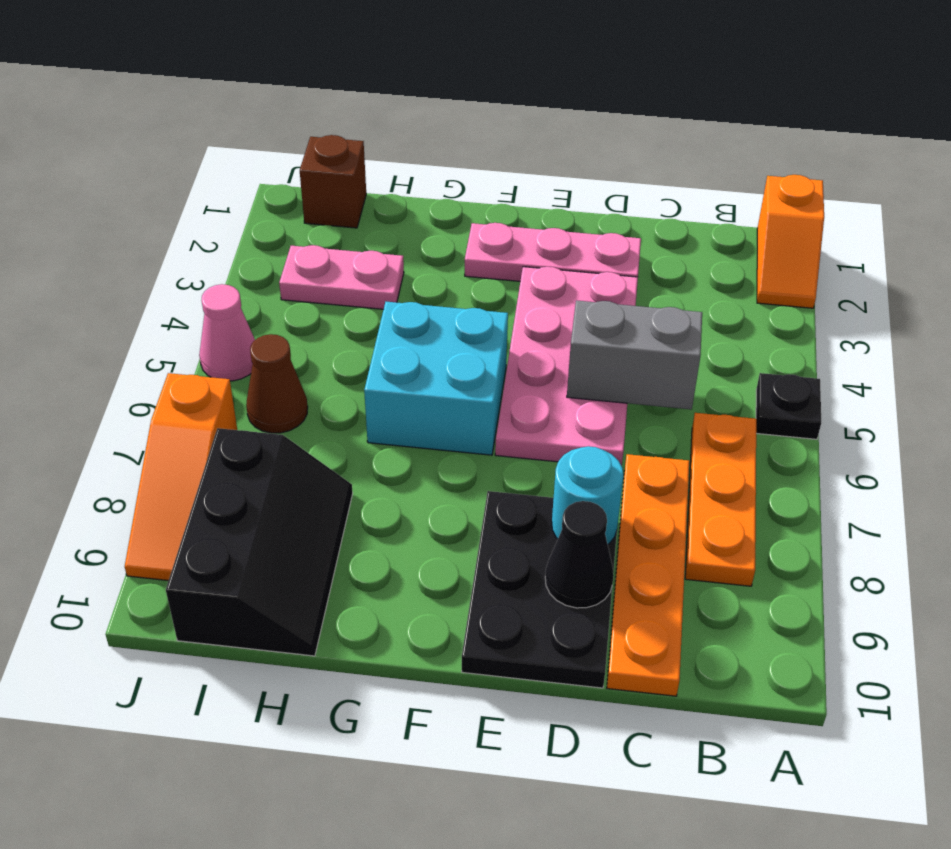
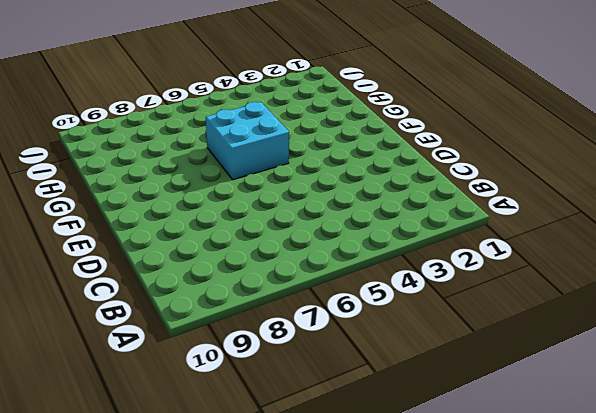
none -> orange slope A1:A2 level 1 top 1
none -> black plate A5 level 1
none -> orange plate B6:B8 level 1

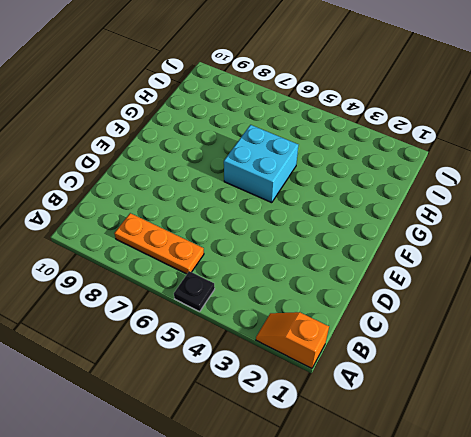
none -> orange plate C7:C10 level 1
none -> pink plate D2:F2 level 1
none -> pink plate D3:E6 level 1

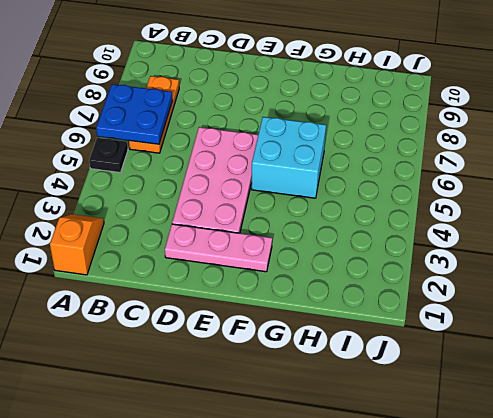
blue plate A6:B7 level 2 -> none
none -> orange plate C7:C10 level 1
none -> black plate D8:E10 level 1
none -> pink plate H3:I3 level 1

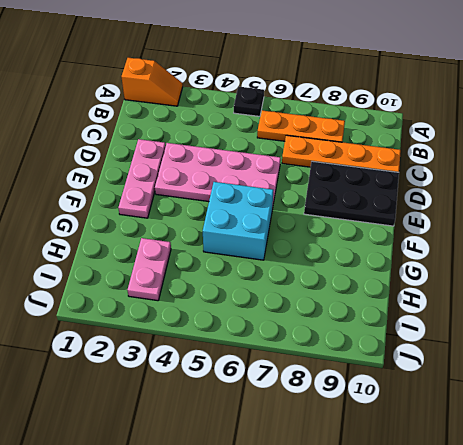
none -> black slope H8:I10 level 1 top I
none -> brown brick I1 level 1
none -> brown cone I6 level 1

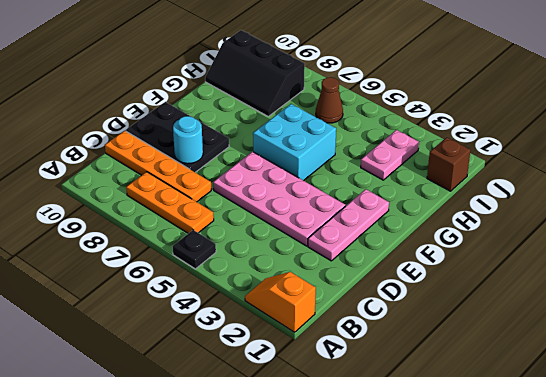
none -> pink cone J5 level 1
none -> orange slope J7:J9 level 1 top 7
none -> grey brick C5:D5 level 2

